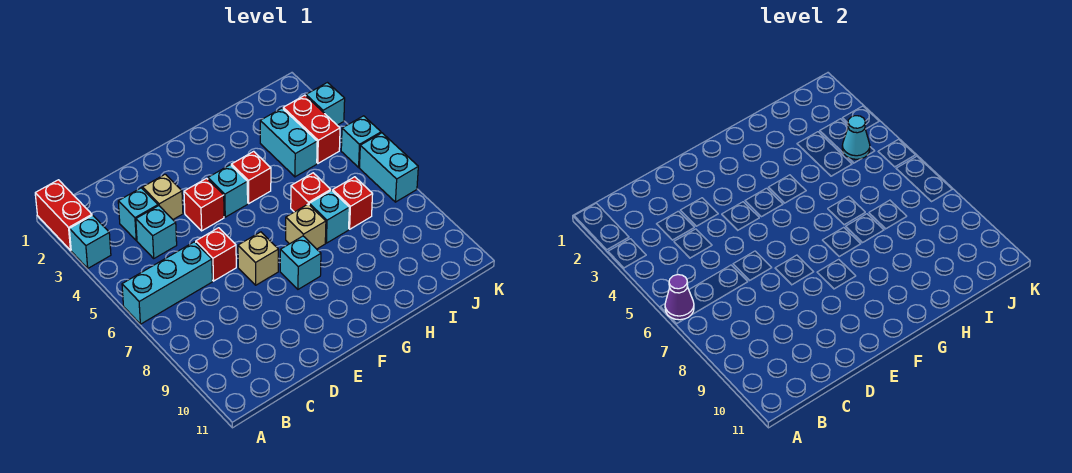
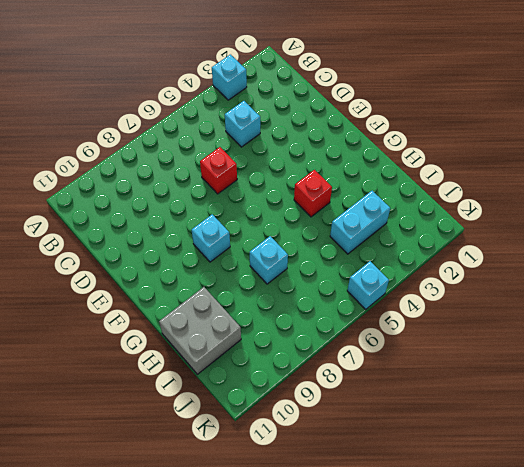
grey brick H10:I11 level 1 -> none
none -> red brick A1:A2 level 1
none -> cyan brick A6:C6 level 1
none -> cyan brick C3 level 1

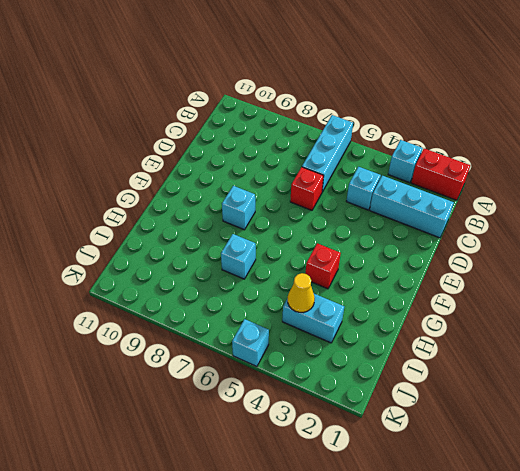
cyan brick C1:C3 level 1 -> cyan brick C3 level 1
yellow cone I4 level 2 -> none
none -> tan brick D3 level 1
none -> red brick E4 level 1
none -> tan brick E7 level 1

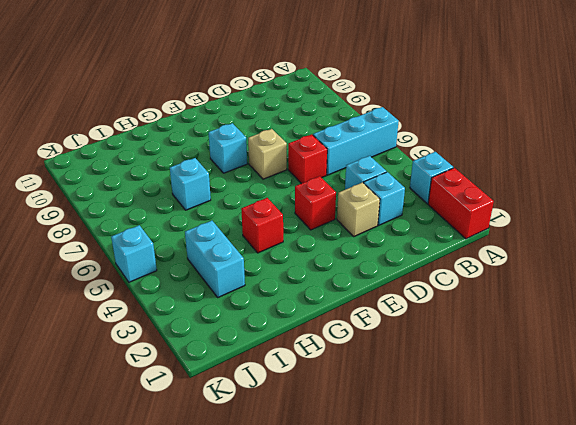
none -> cyan brick F4 level 1
none -> tan brick G7 level 1
none -> red brick H6 level 1

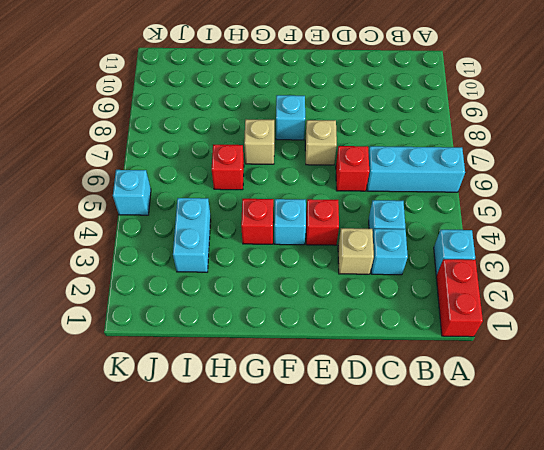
none -> cyan brick H7 level 1
none -> red brick I7 level 1
none -> red brick J3:J4 level 1

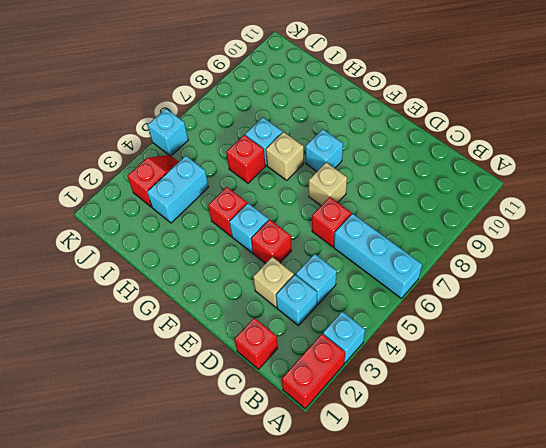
red brick C1 level 1 -> red brick I7 level 1
red slope J3:J4 level 1 top 3 -> red brick J3:J4 level 1
none -> cyan brick K3 level 1
none -> cyan brick K6:K7 level 1
none -> purple cone A6 level 2

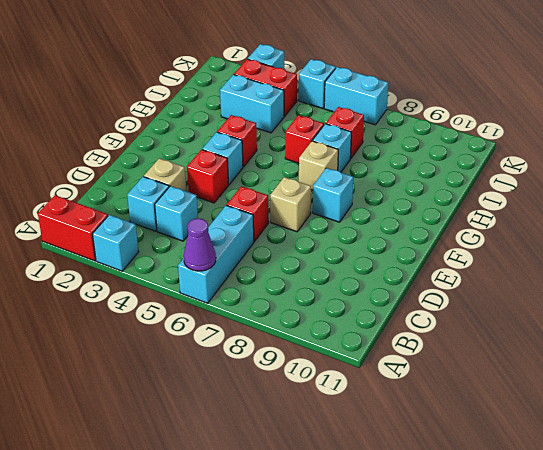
none -> cyan cone J4 level 2

